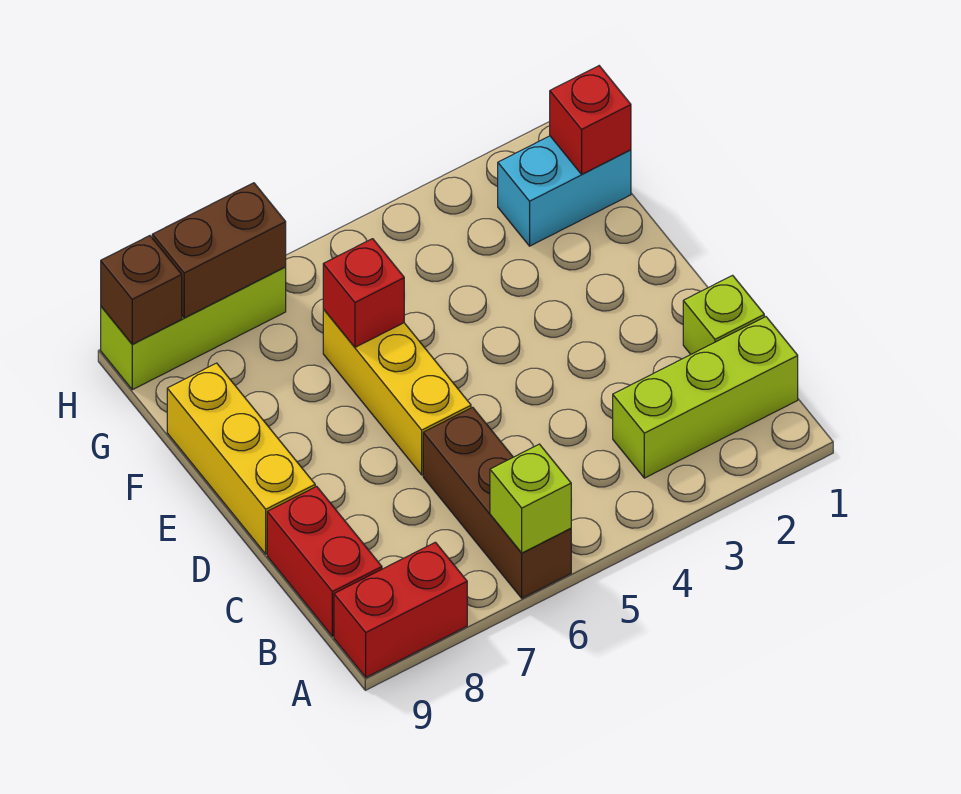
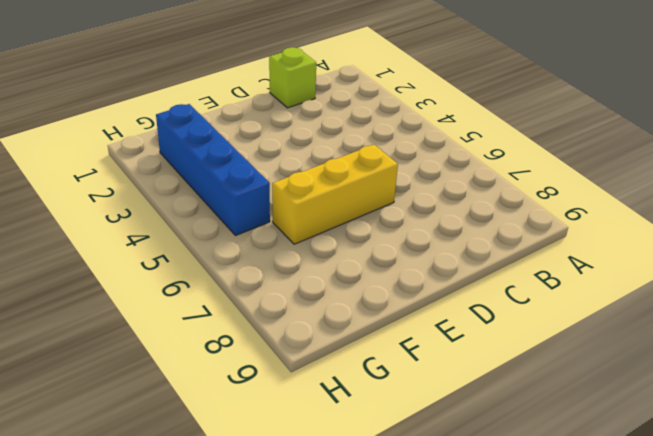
blue brick G2:G5 level 1 -> cyan brick G1:G2 level 1
none -> brown brick A6:C6 level 1
none -> red brick A8:A9 level 1
none -> lime brick B1:B3 level 1

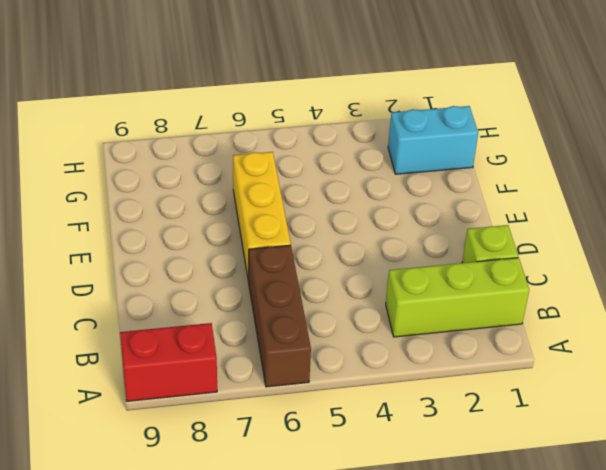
none -> red brick B9:C9 level 1
none -> yellow brick D9:F9 level 1
none -> lime brick H7:H9 level 1

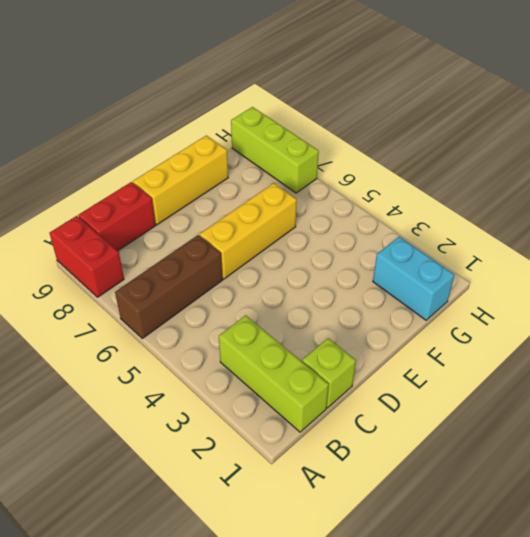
none -> lime brick A6 level 2
none -> red brick F6 level 2
none -> red brick G1 level 2

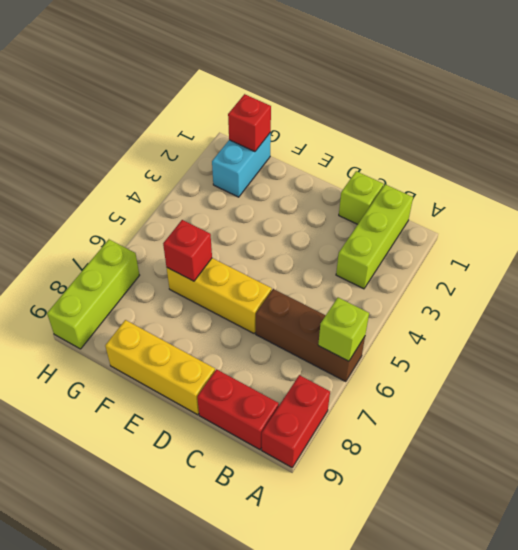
none -> brown brick H7:H8 level 2
none -> brown brick H9 level 2

